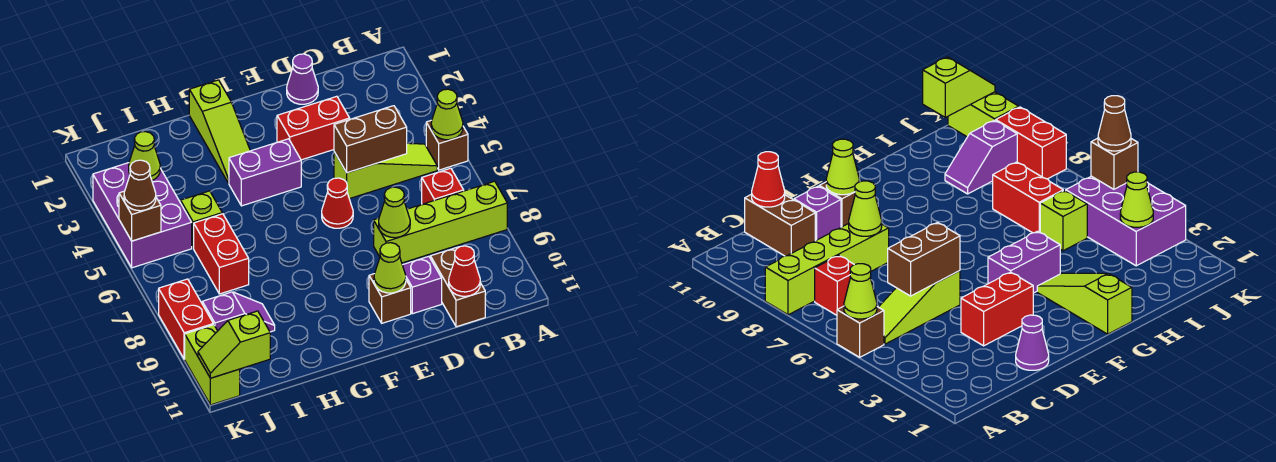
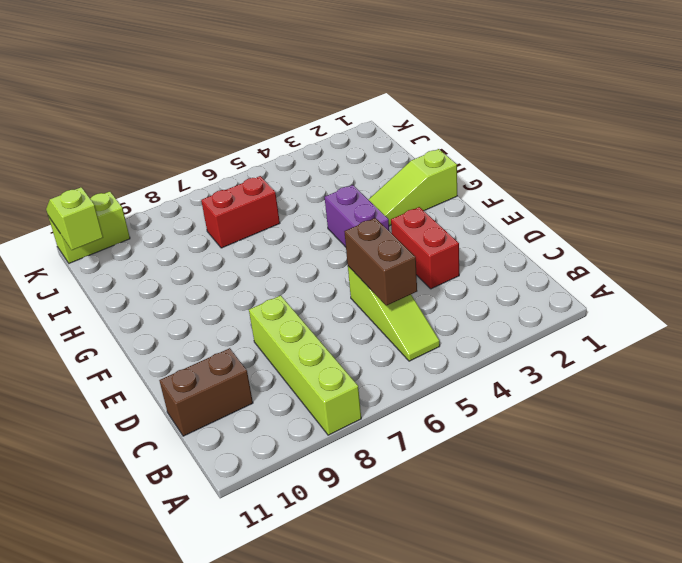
none -> brown brick A5 level 1
none -> red brick B7 level 1
none -> purple cone D1 level 1

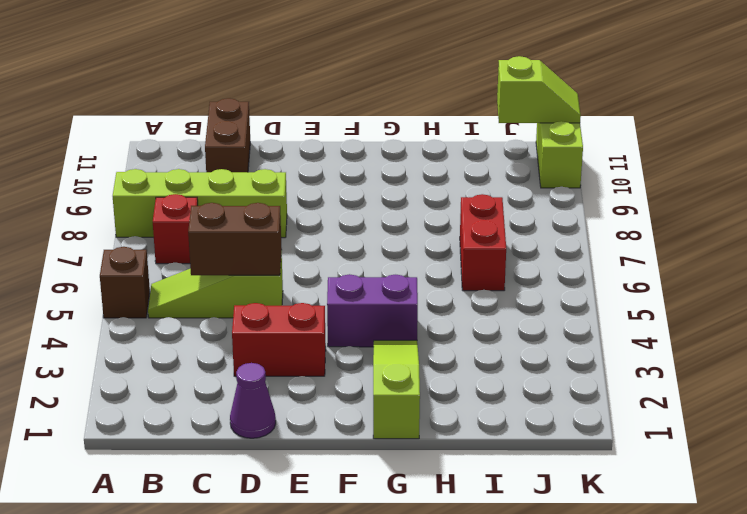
none -> purple brick D10 level 1
none -> red cone E6 level 1
none -> brown brick E10 level 1

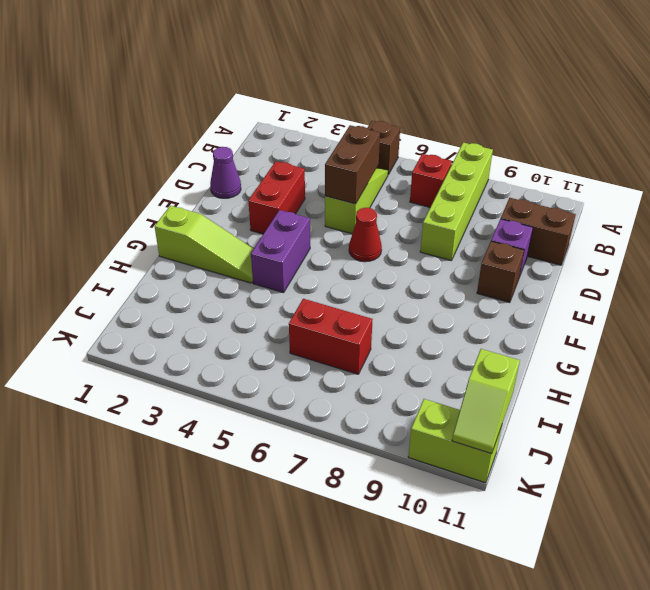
none -> lime brick I5 level 1
none -> purple slope I9:J9 level 1 top J
none -> purple brick J3:K5 level 1

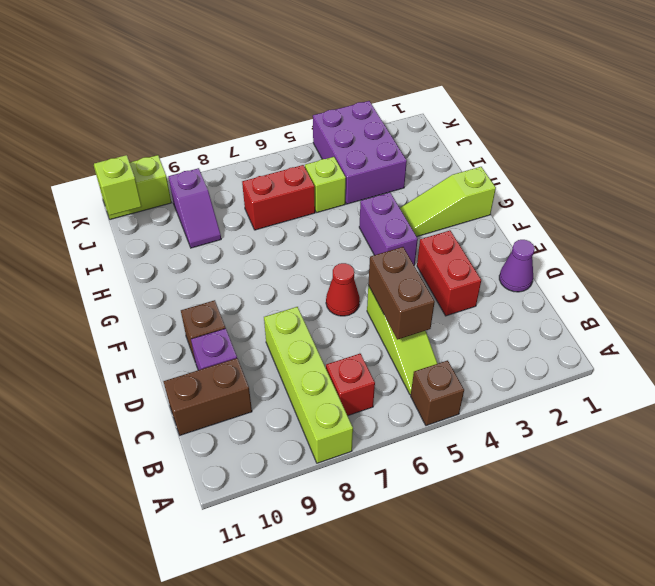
purple brick I3:K4 level 1 -> purple brick J3:K5 level 1
none -> red brick K8:K9 level 1
none -> lime cone A5 level 2
none -> red cone C11 level 2

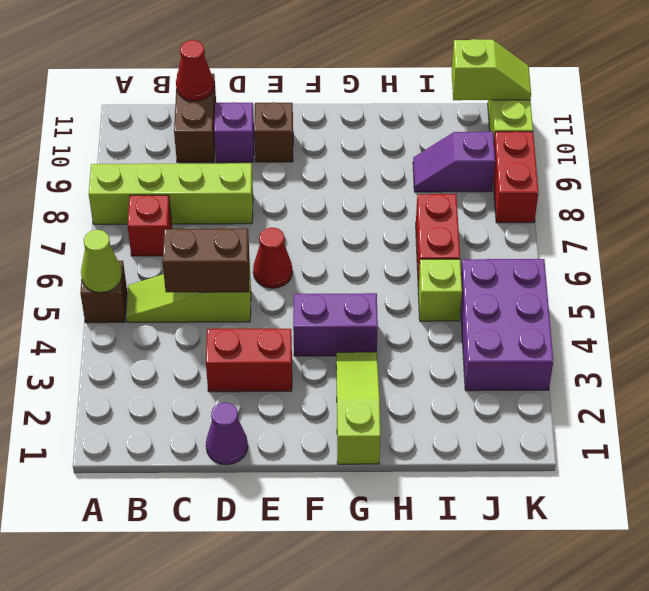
none -> lime cone D8 level 2
none -> lime cone E10 level 2
none -> lime cone J3 level 2

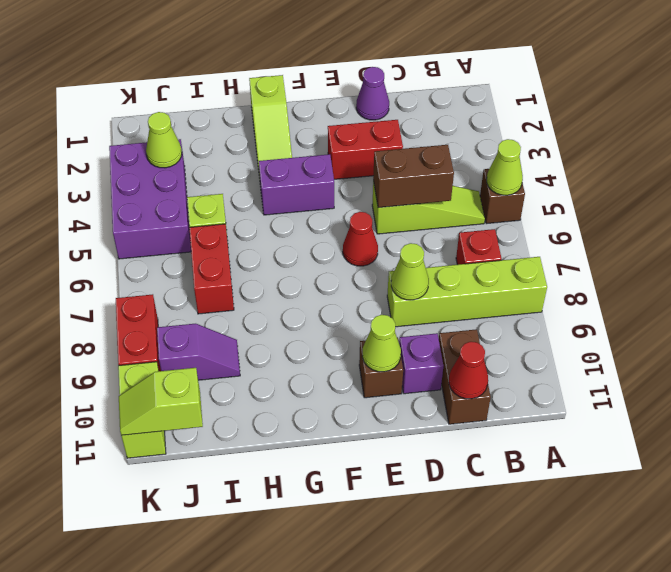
none -> brown brick K5 level 2
none -> brown cone K5 level 3

